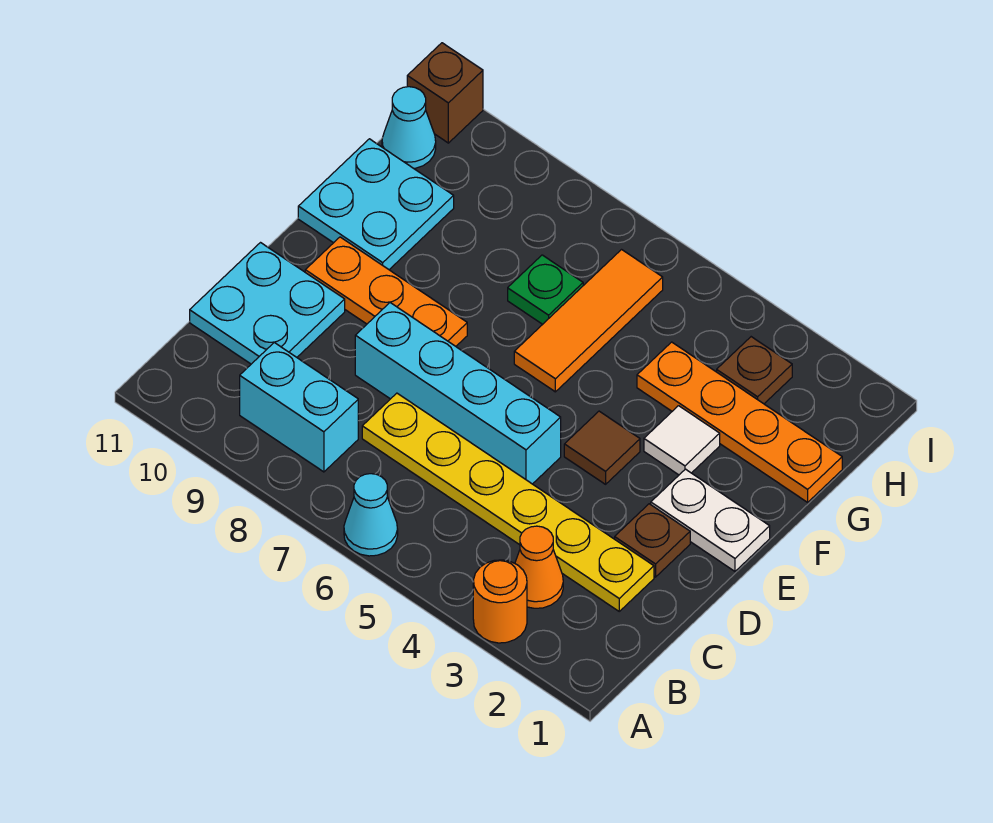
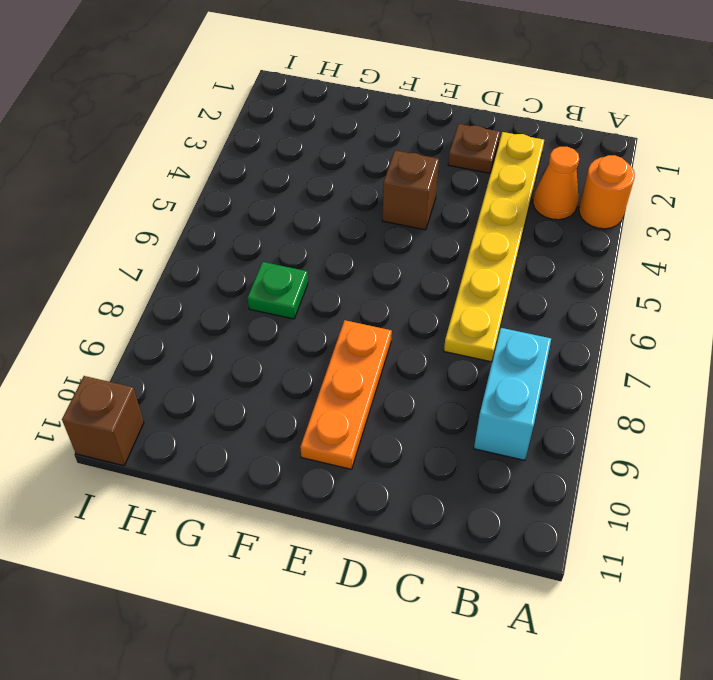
brown brick E4 level 1 -> brown tile E4 level 1
none -> cyan cone A6 level 1
none -> cyan plate C10:D11 level 1
none -> cyan brick D5:D8 level 1

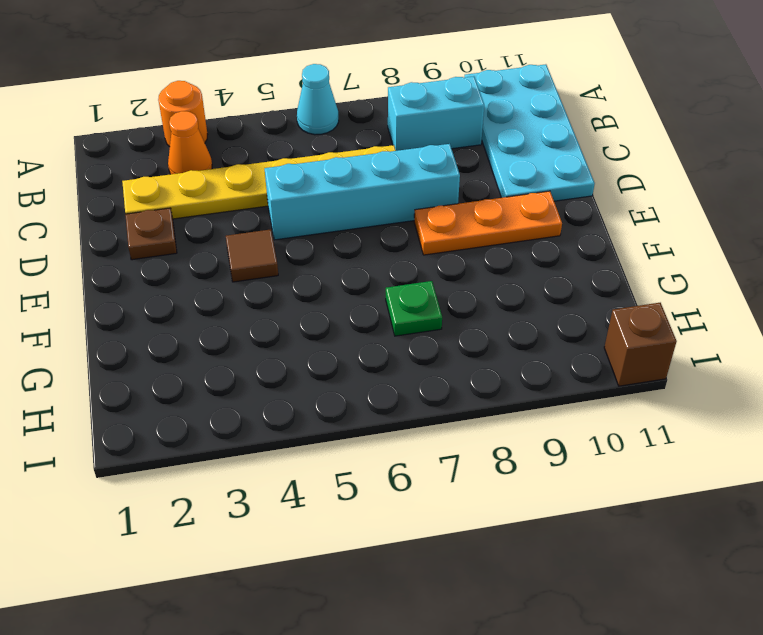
cyan plate A10:D11 level 1 -> cyan plate C10:D11 level 1
none -> white plate E1:E2 level 1
none -> white tile F3 level 1
none -> orange tile F6:H6 level 1

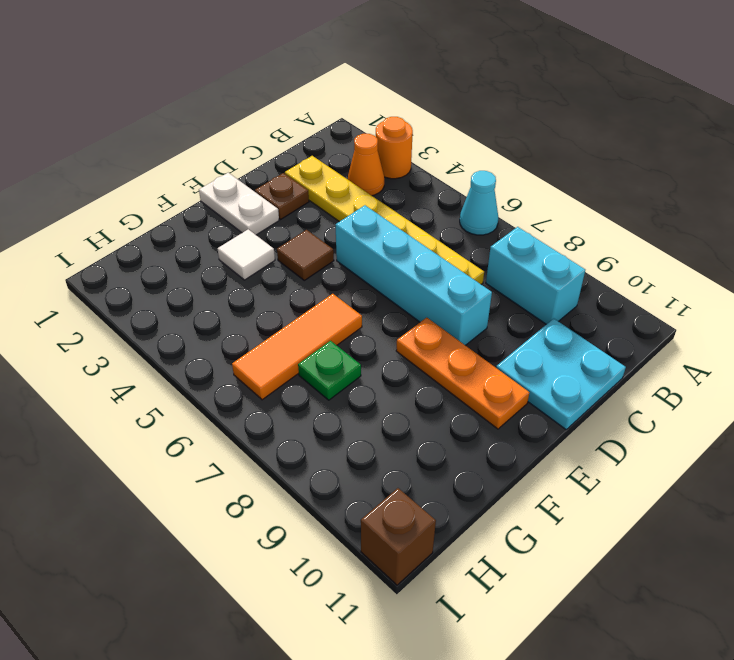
none -> cyan plate F10:G11 level 1
none -> orange plate G1:G4 level 1
none -> brown plate H3 level 1

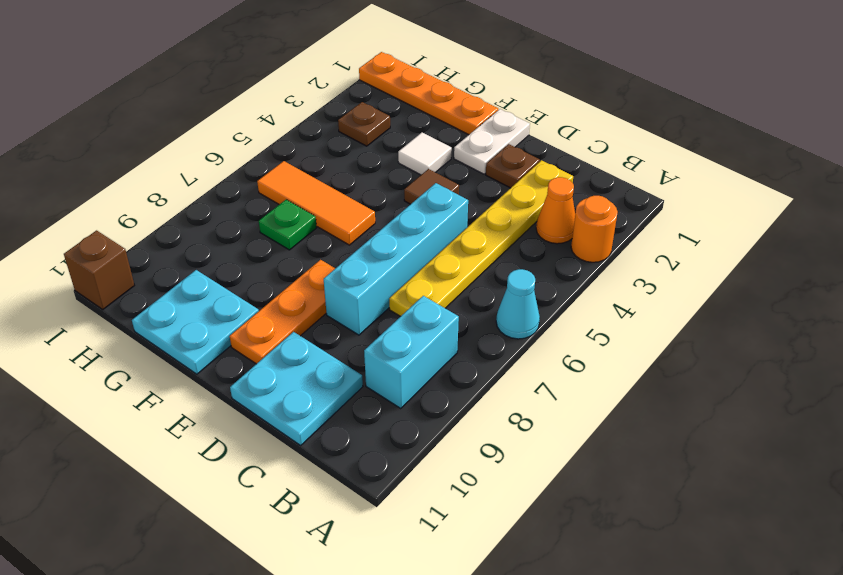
orange plate F1:I1 level 1 -> orange plate G1:G4 level 1
none -> cyan cone H11 level 1

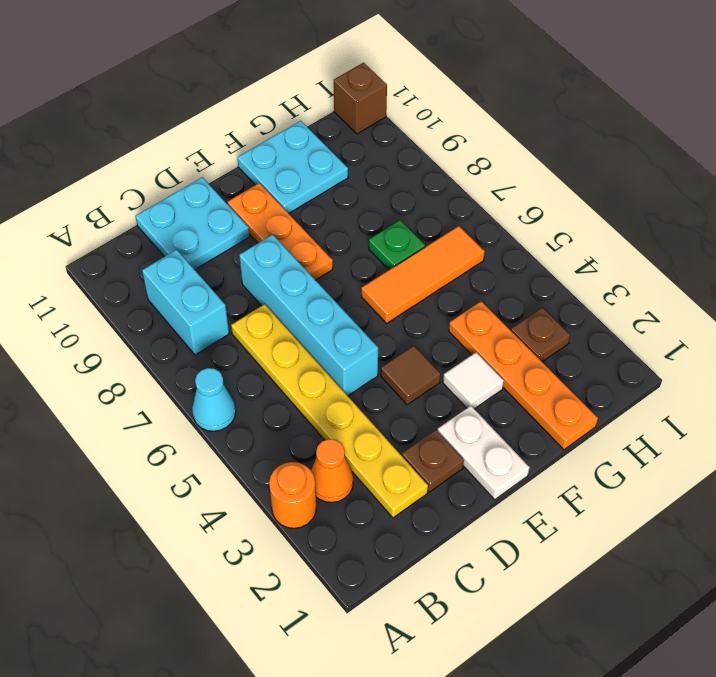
none -> cyan cone H11 level 1

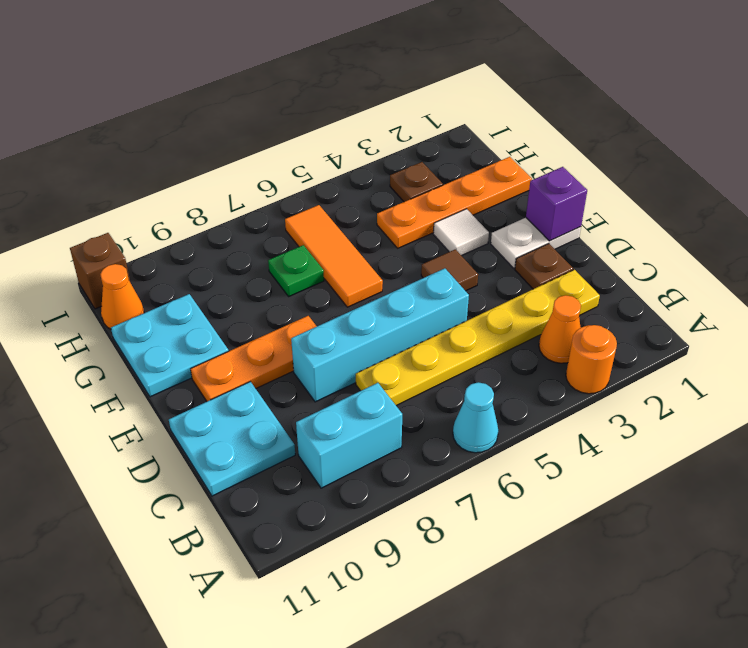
purple brick E1 level 2 -> none
orange cone H11 level 1 -> cyan cone H11 level 1

